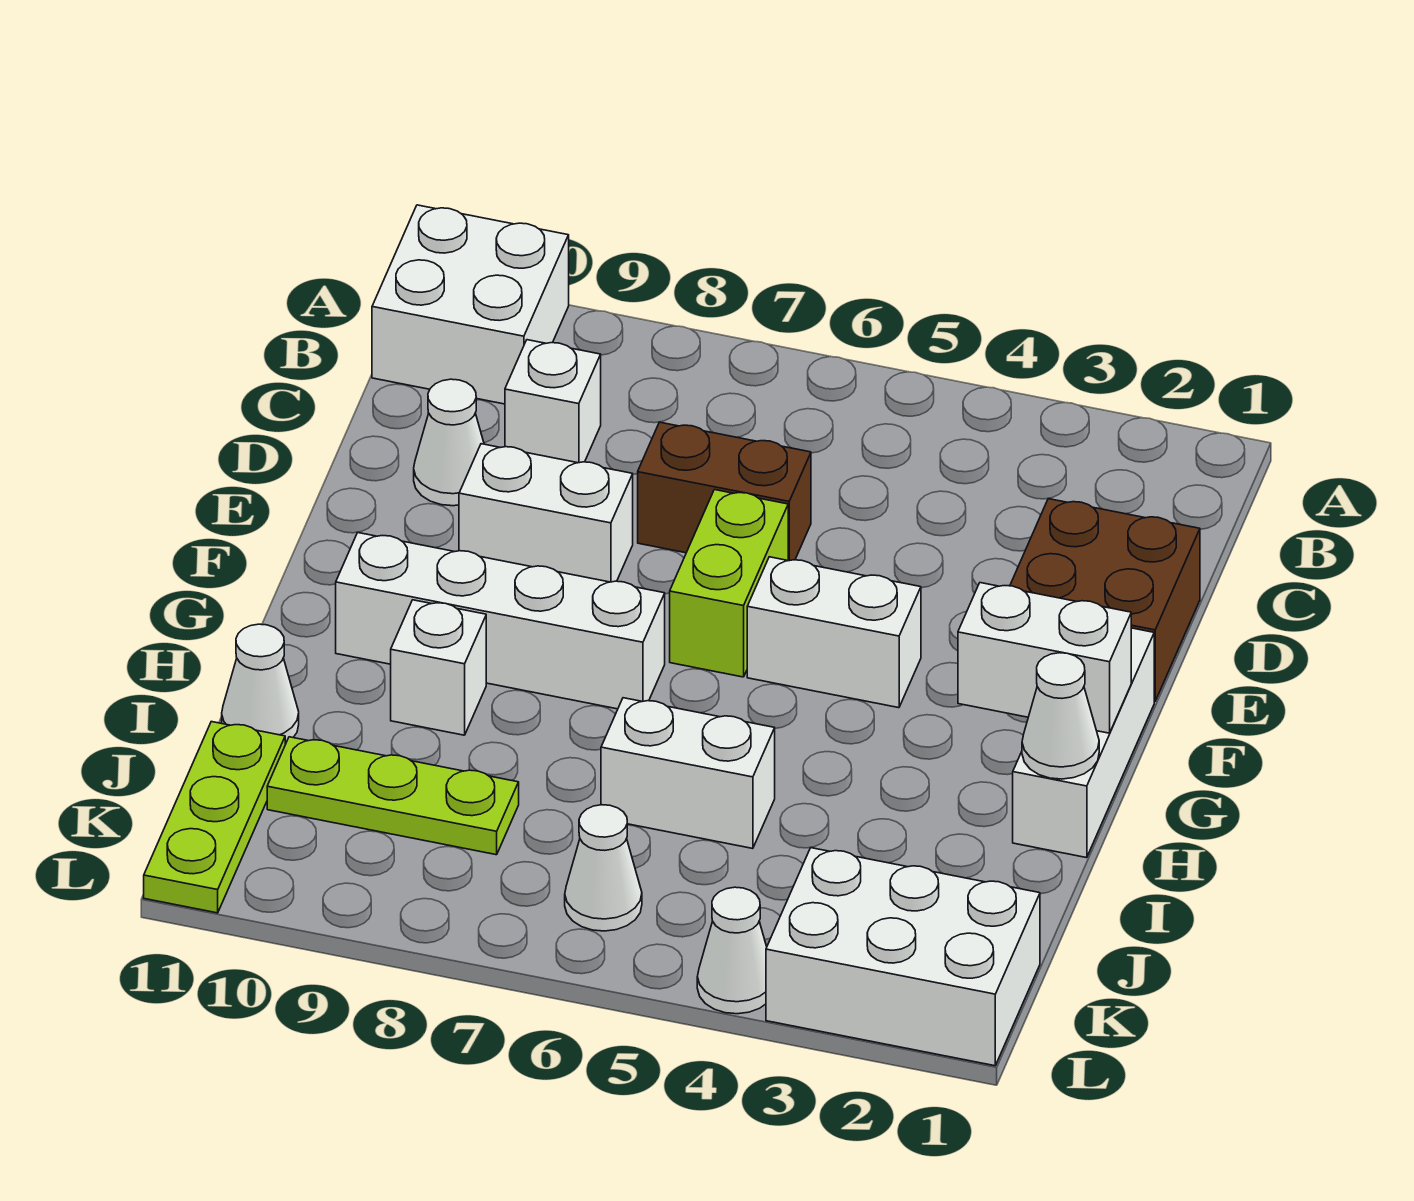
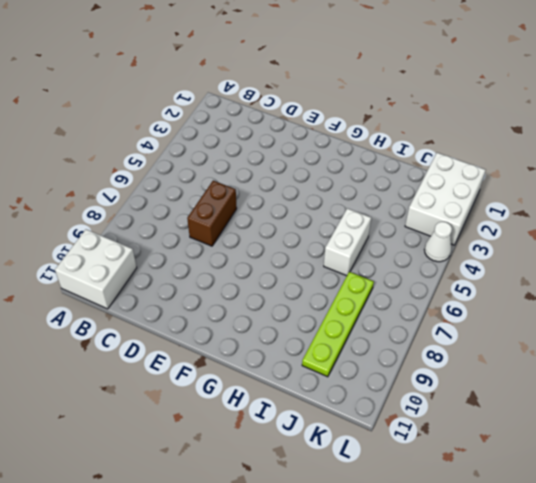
lime plate J7:J10 level 1 -> lime plate J8:J10 level 1
none -> white brick C9 level 1
none -> brown brick D1:E2 level 1
none -> white cone D10 level 1

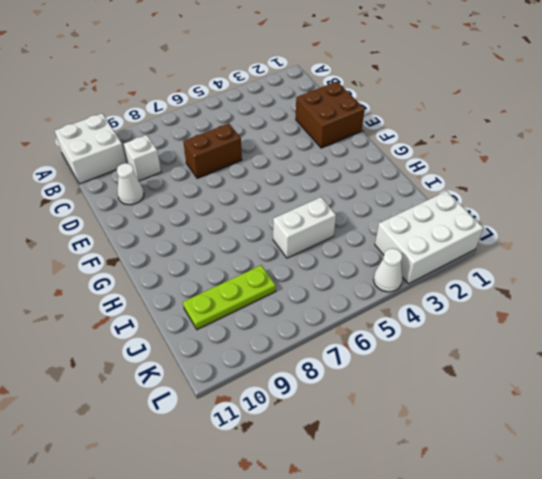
none -> lime brick E6:F6 level 1
none -> white brick E8:E9 level 1
none -> white brick F1:H1 level 1

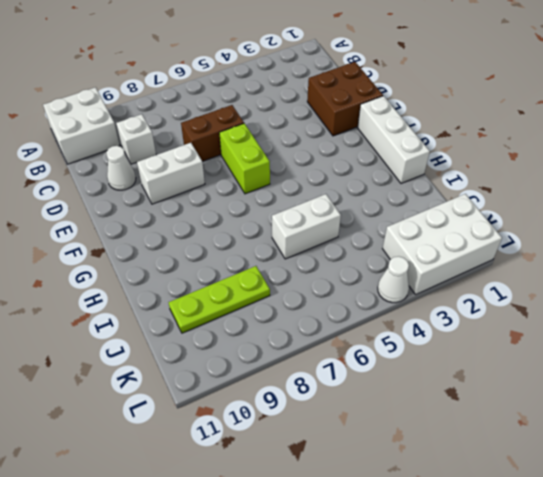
none -> white brick F4:F5 level 1
none -> white brick G7:G10 level 1
none -> white brick H9 level 1

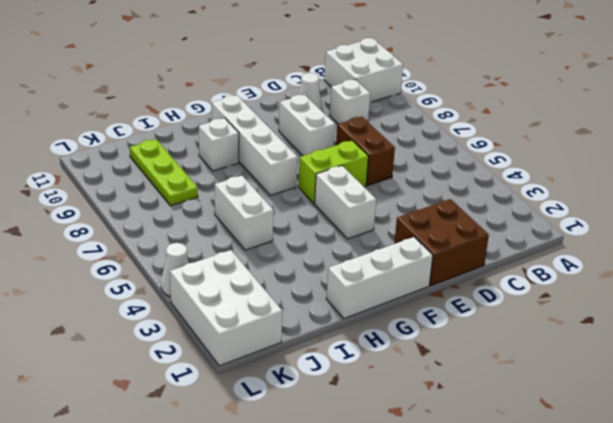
none -> white cone I11 level 1
none -> lime plate J11:L11 level 1
none -> white cone K6 level 1

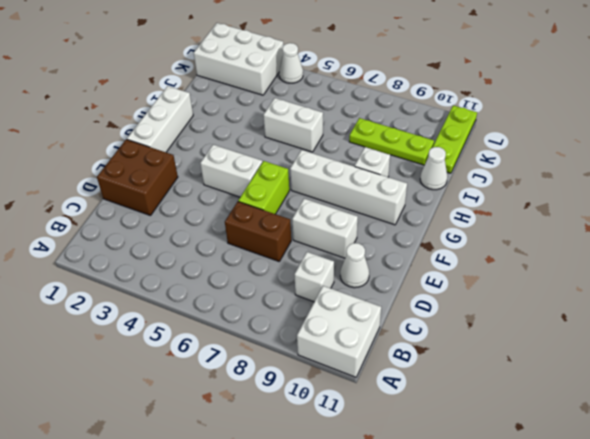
none -> white cone K6 level 1
none -> white brick G1:G2 level 2
none -> white cone H1 level 2

